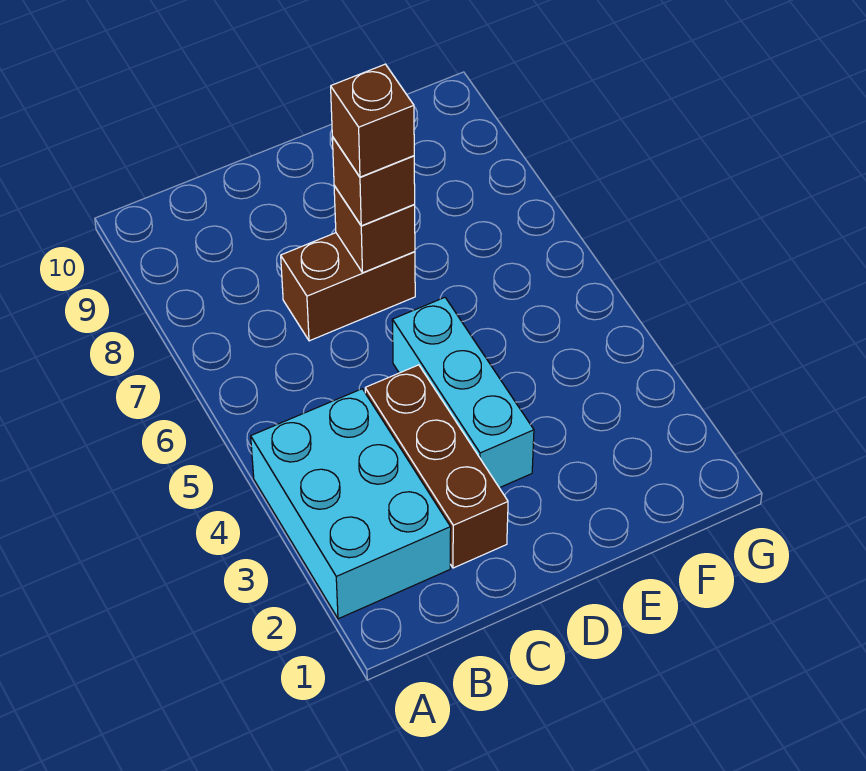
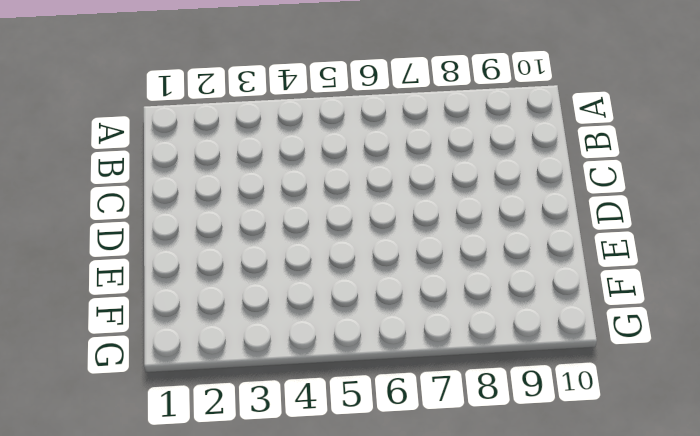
none -> cyan brick A2:B4 level 1
none -> brown brick C2:C4 level 1

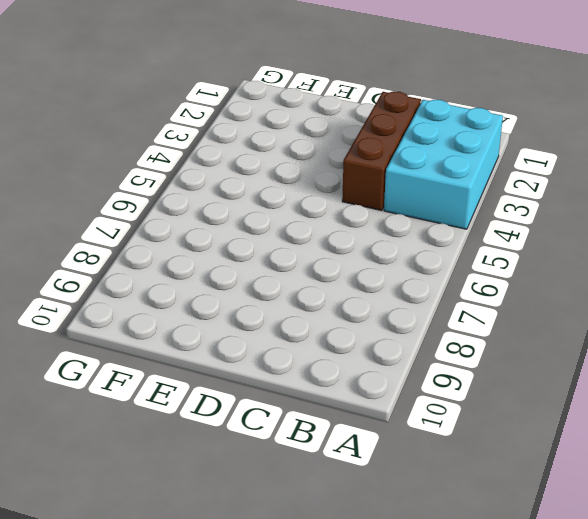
none -> brown brick C7:D7 level 1
none -> cyan brick D3:D5 level 1

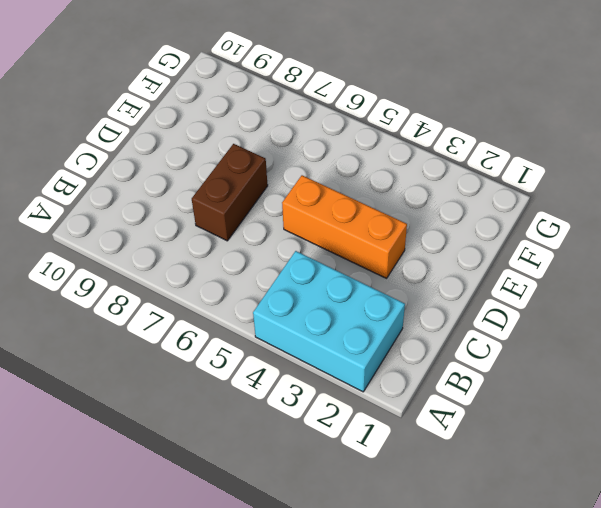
orange brick D3:D5 level 1 -> cyan brick D3:D5 level 1
none -> brown brick C2:C4 level 1
none -> brown brick D7 level 2

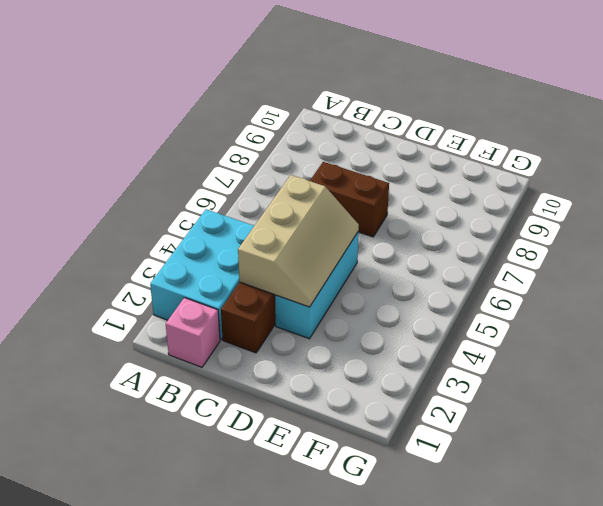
pink brick B1 level 1 -> none
tan slope C3:D5 level 2 top C -> none
none -> brown brick D7 level 2
none -> brown brick D7 level 3

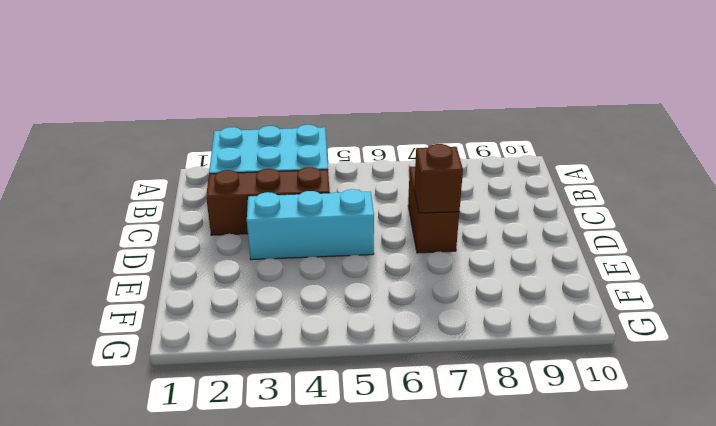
none -> brown brick D7 level 3
none -> brown brick D7 level 4

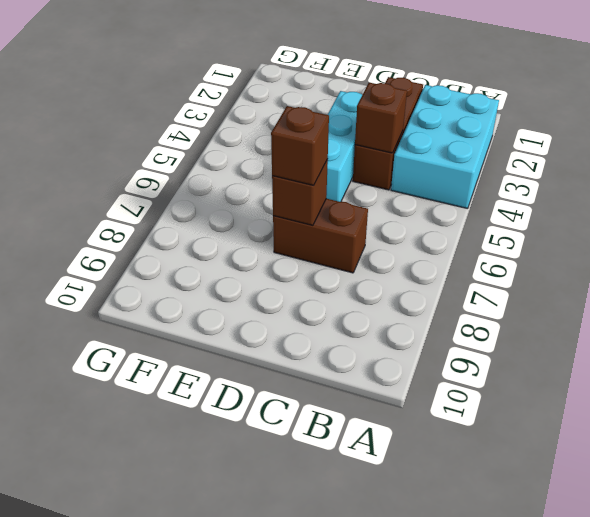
brown brick C4 level 2 -> brown brick D7 level 4

